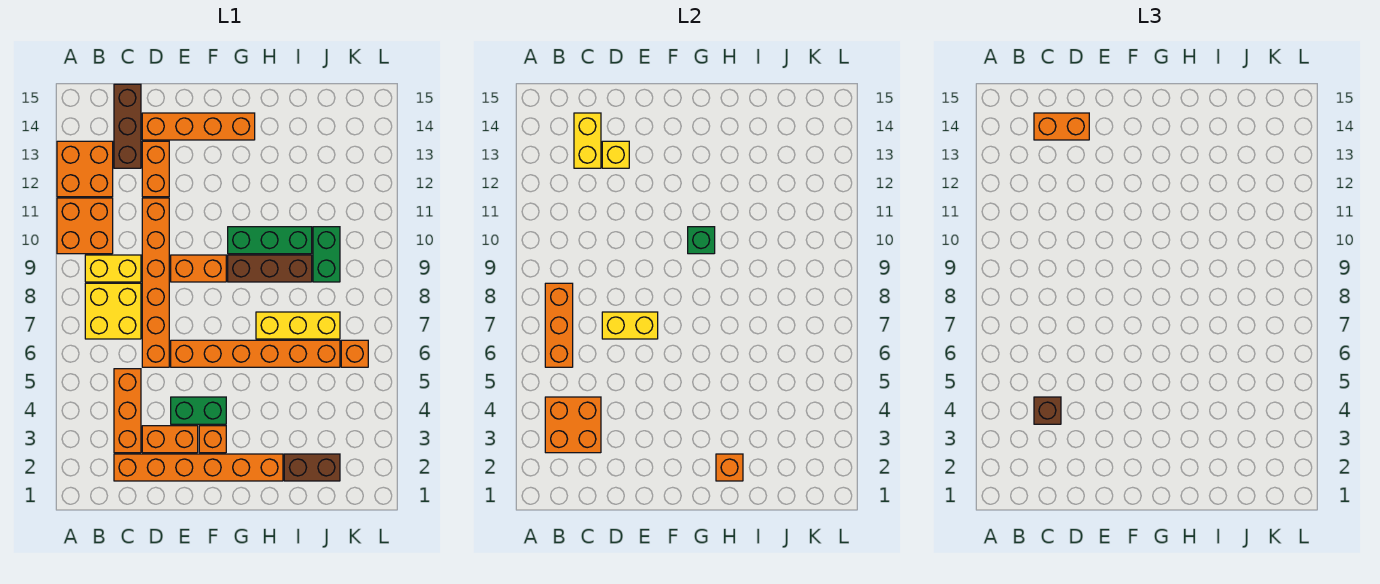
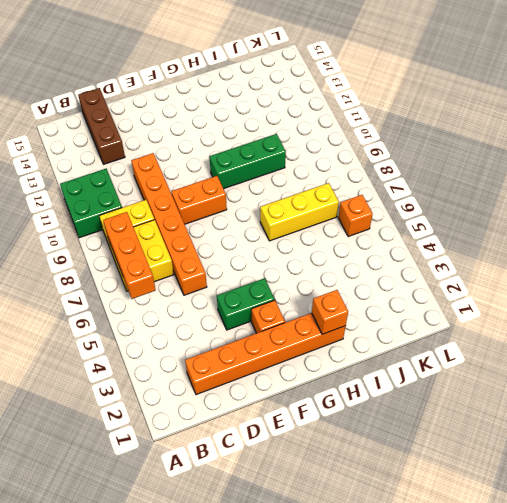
green brick A10:B11 level 1 -> orange brick A10:B11 level 1
none -> orange brick A12:B13 level 1
none -> orange brick C3:C5 level 1
none -> orange brick D3:E3 level 1
none -> orange brick D12:D13 level 1

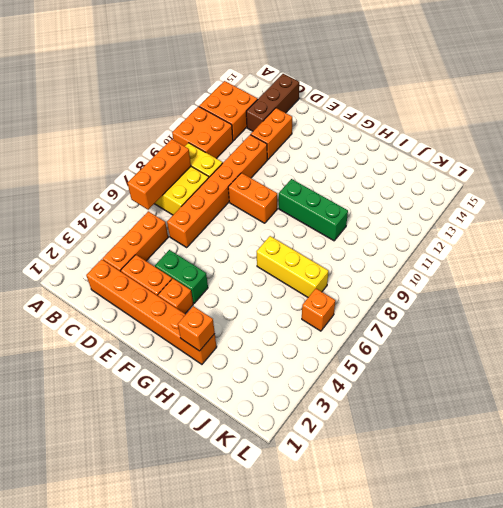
none -> orange brick D14:G14 level 1
none -> orange brick E6:J6 level 1
none -> brown brick G9:I9 level 1
none -> brown brick I2:J2 level 1

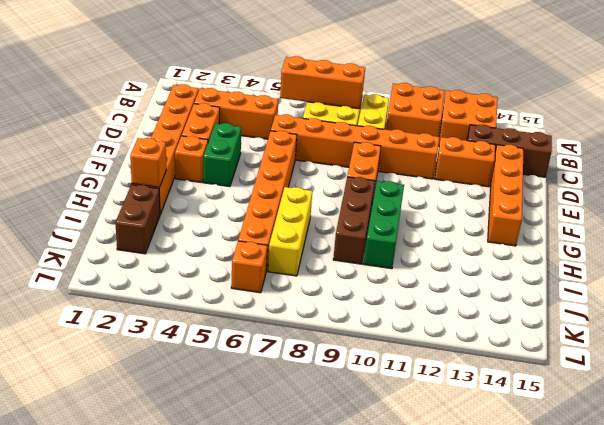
none -> green brick J9:J10 level 1
none -> orange brick B3:C4 level 2
none -> yellow brick C13:C14 level 2
none -> yellow brick D7:E7 level 2

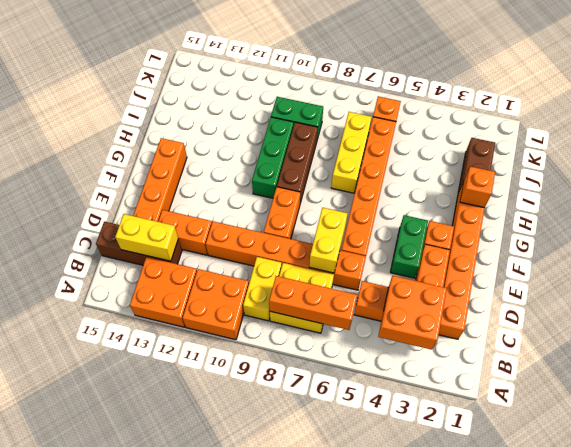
none -> yellow brick D13 level 2
none -> green brick G10 level 2
none -> brown brick C4 level 3
none -> orange brick C14:D14 level 3

